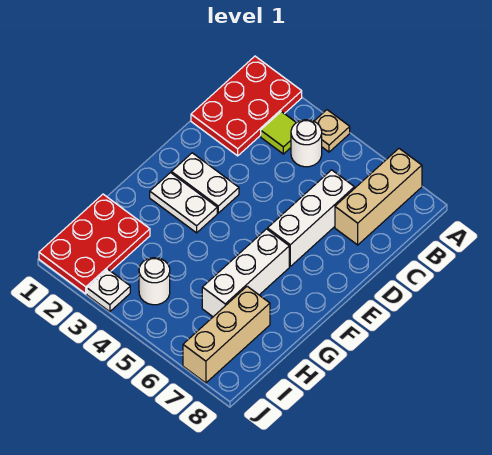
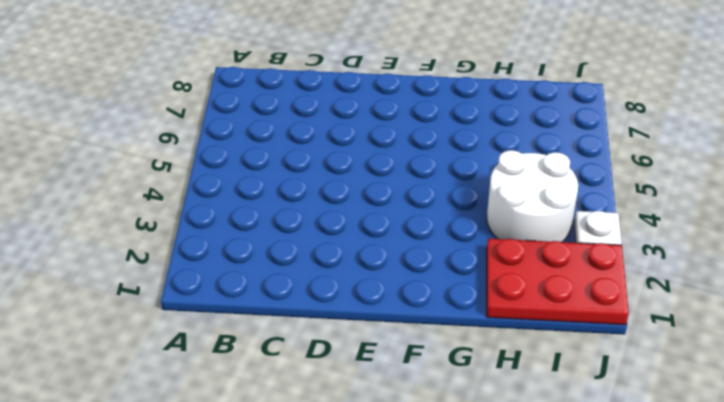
white round brick H3:I4 level 1 -> white round brick I4 level 1
none -> red plate A1:C2 level 1
none -> tan plate A4 level 1
none -> tan brick A7:C7 level 1

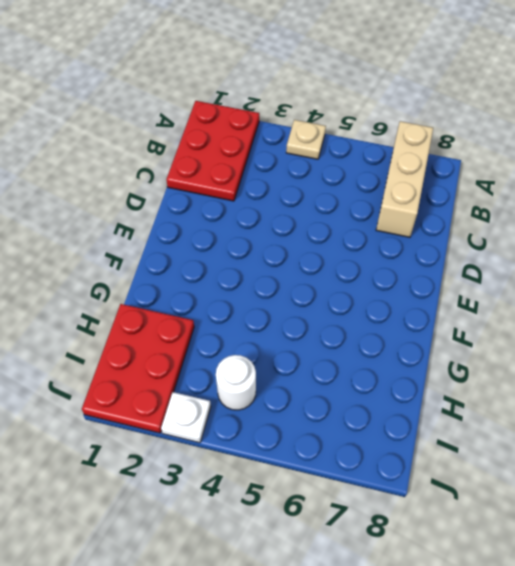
none -> lime tile B3 level 1
none -> white round brick B4 level 1
none -> white brick C6:E6 level 1

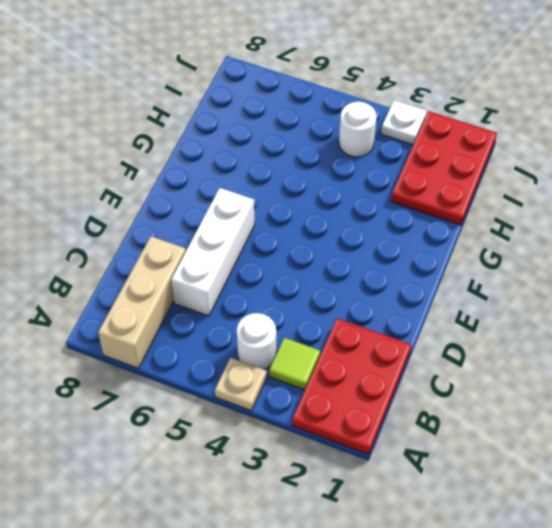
none -> white plate E2:E3 level 1
none -> white plate F2:F3 level 1
none -> white brick F6:H6 level 1

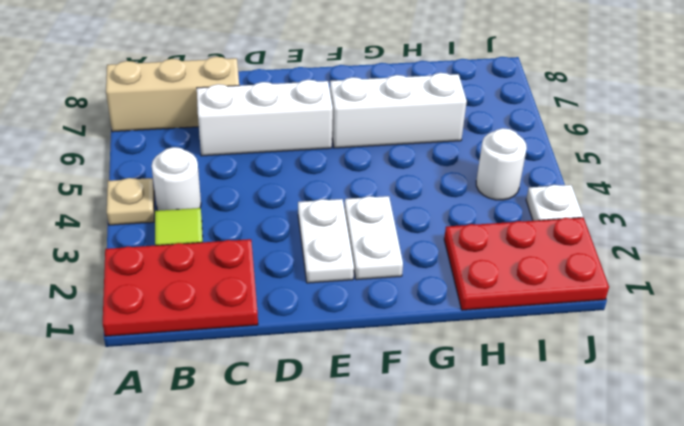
none -> tan brick H7:J7 level 1

